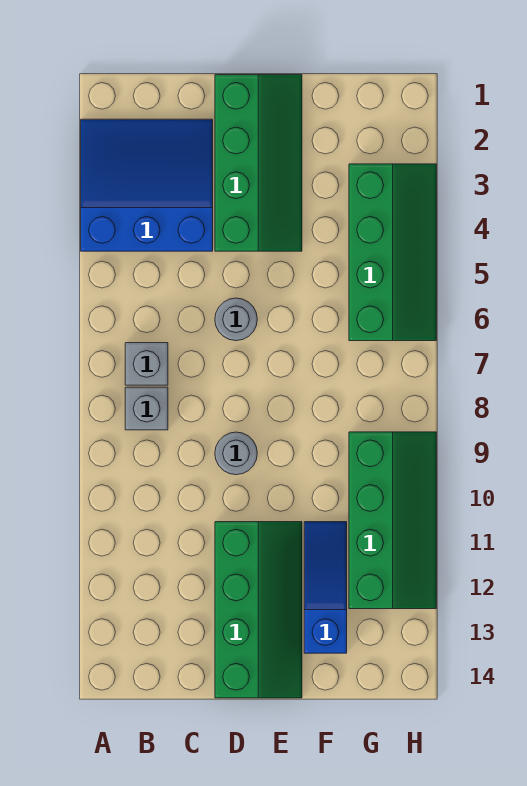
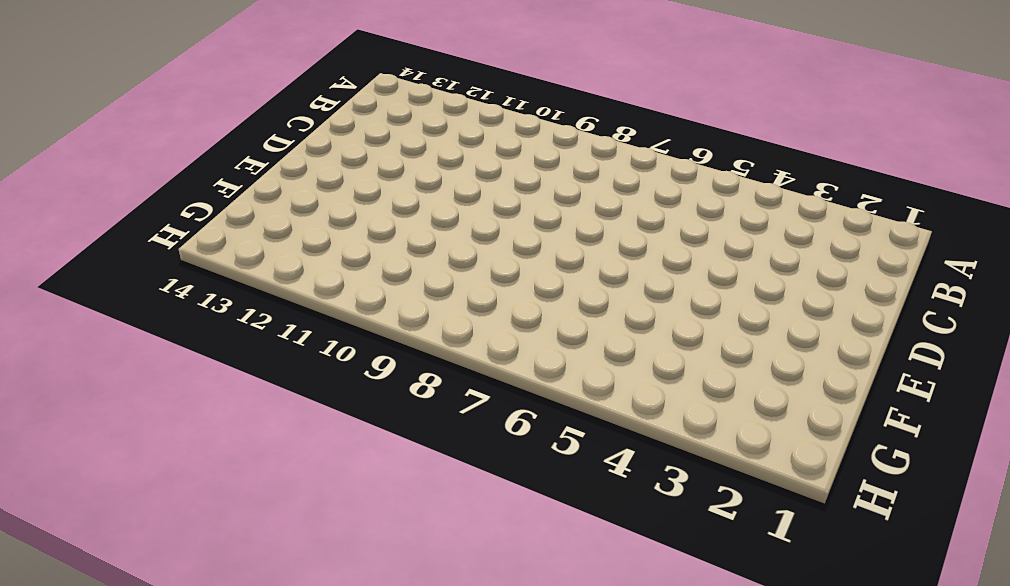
none -> blue slope A2:C4 level 1 top 4
none -> grey brick B7 level 1

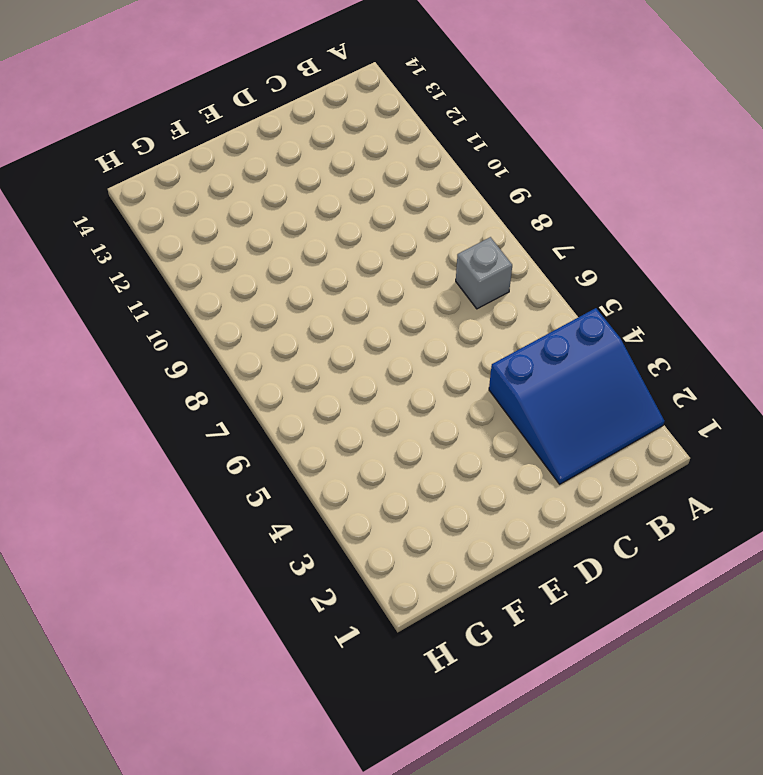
none -> grey brick B8 level 1
none -> green slope D1:E4 level 1 top D

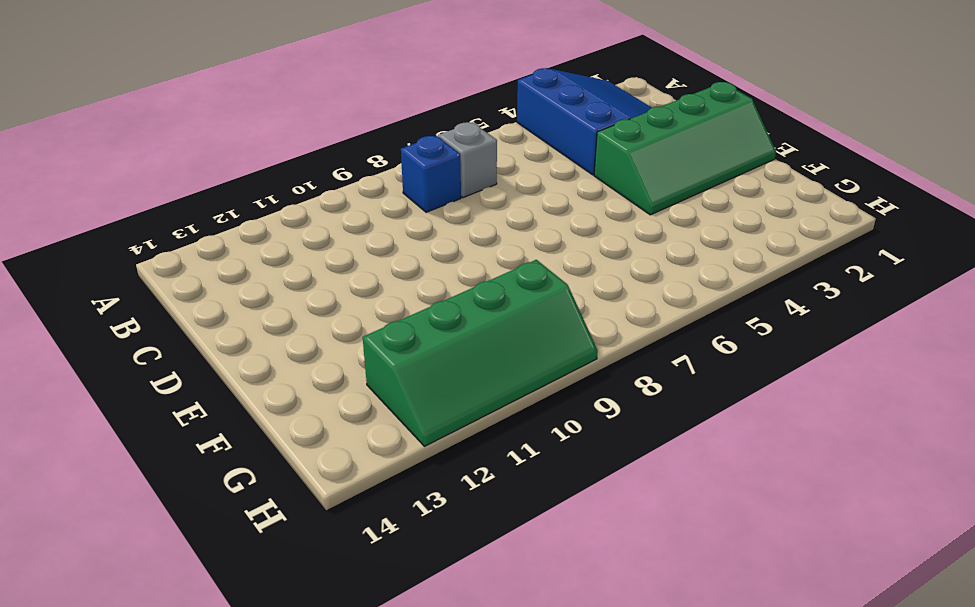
blue brick B8 level 1 -> grey brick B8 level 1
none -> grey round brick D6 level 1
none -> grey round brick D9 level 1

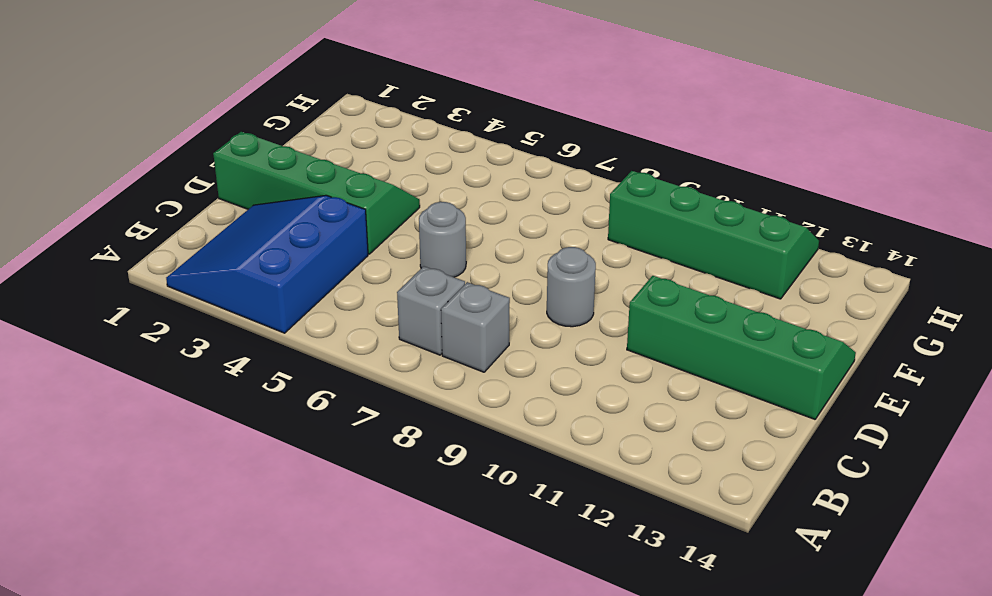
none -> blue slope F11:F13 level 1 top 13
none -> green slope G3:H6 level 1 top G

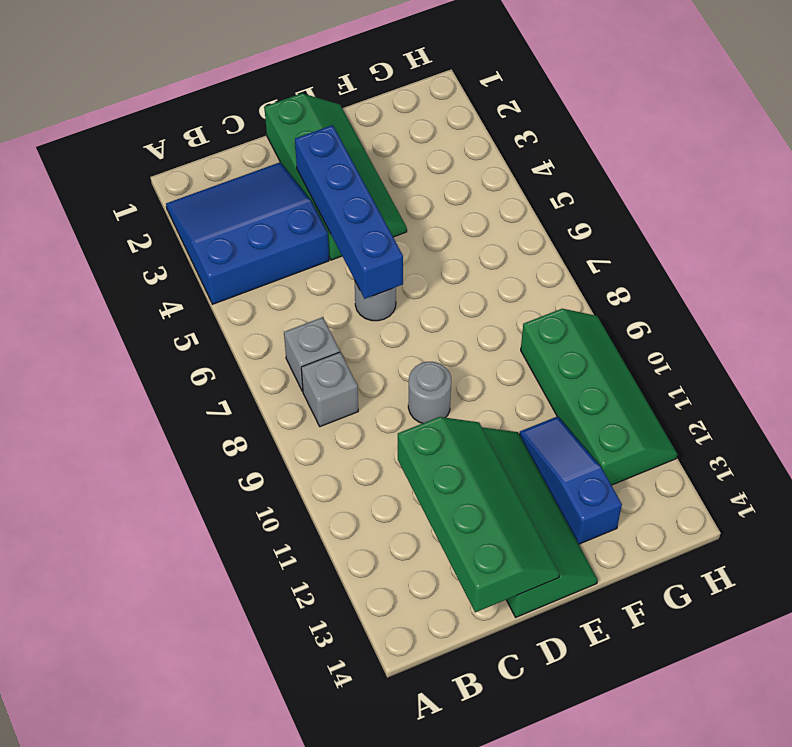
green slope C11:D14 level 2 top C -> green slope G3:H6 level 1 top G
blue brick D3:D6 level 2 -> none

